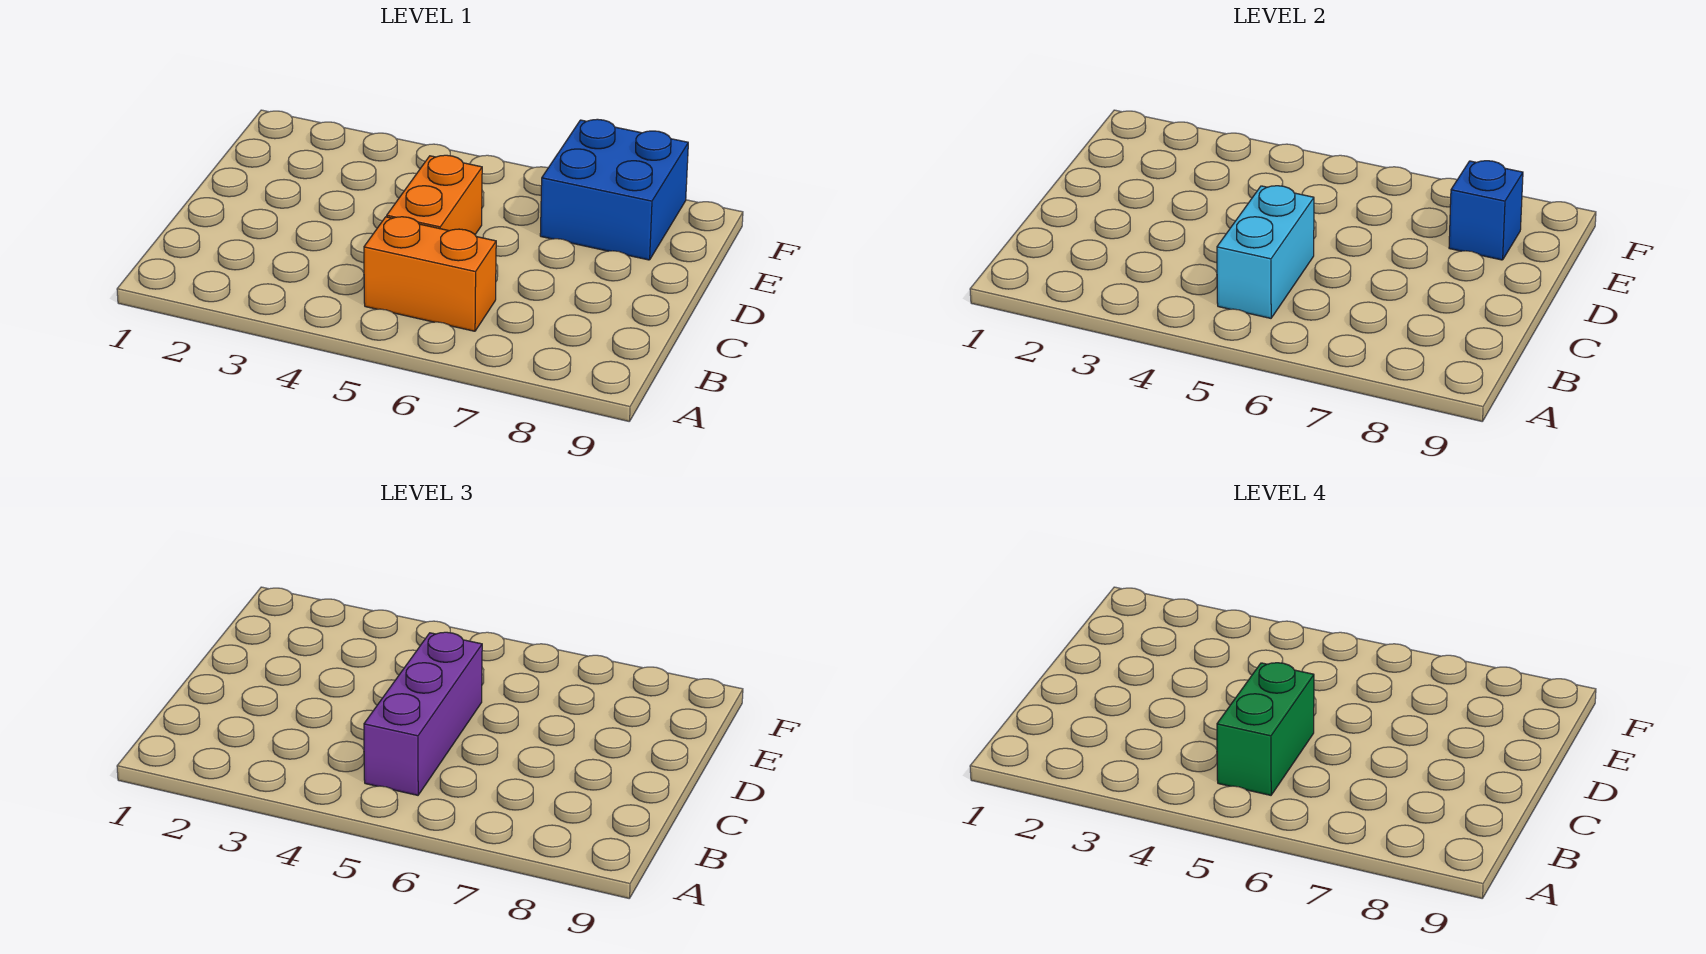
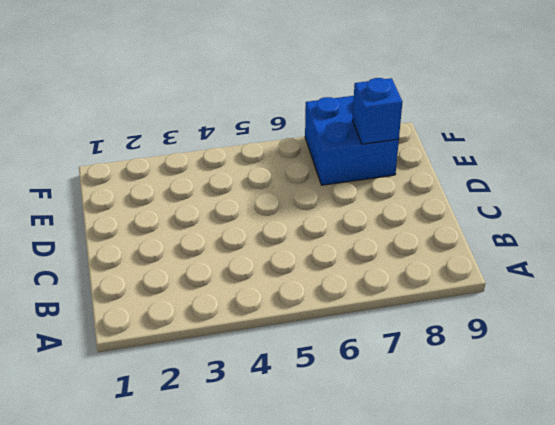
none -> orange brick B5:B6 level 1
none -> orange brick C5:D5 level 1

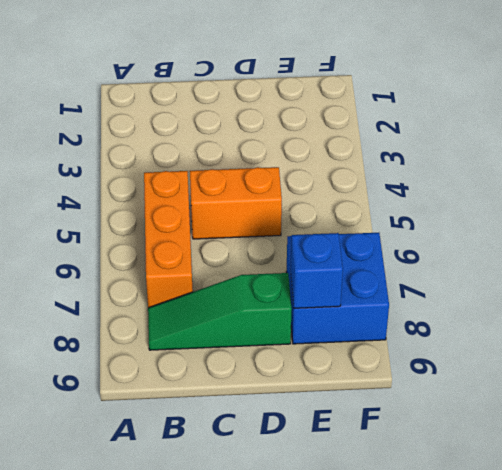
orange brick B5:B7 level 1 -> orange brick B5:B6 level 1
green slope B8:D8 level 1 top D -> none
none -> cyan brick B5:C5 level 2
none -> purple brick B5:D5 level 3

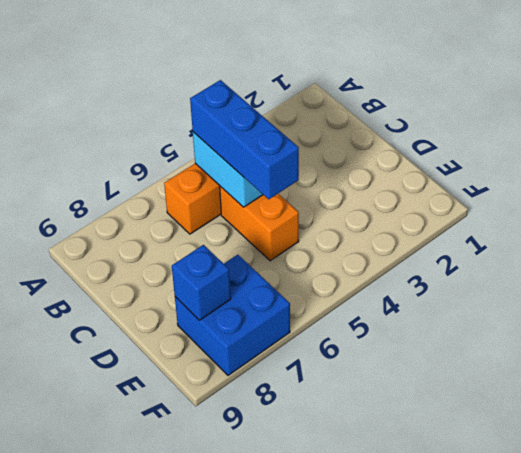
blue brick B5:D5 level 3 -> purple brick B5:D5 level 3
none -> green brick B5:C5 level 4

